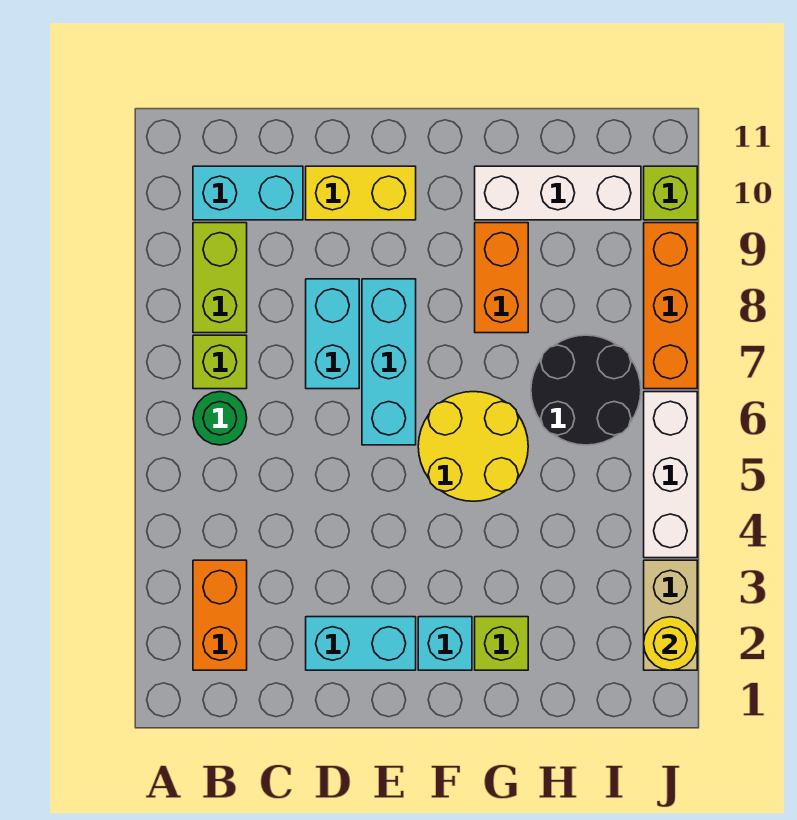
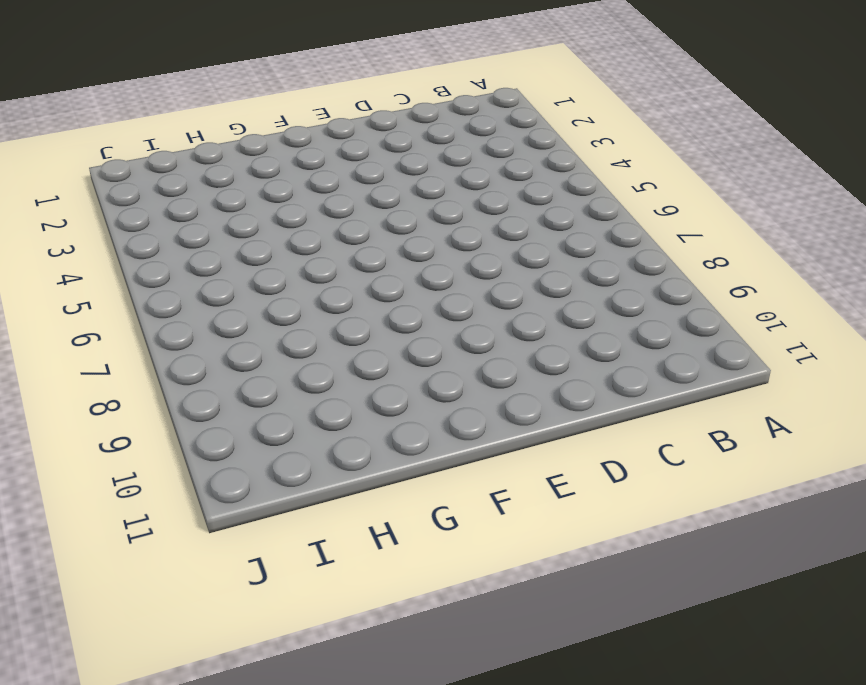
none -> orange brick B2:B3 level 1
none -> green round brick B6 level 1
none -> lime brick B7 level 1

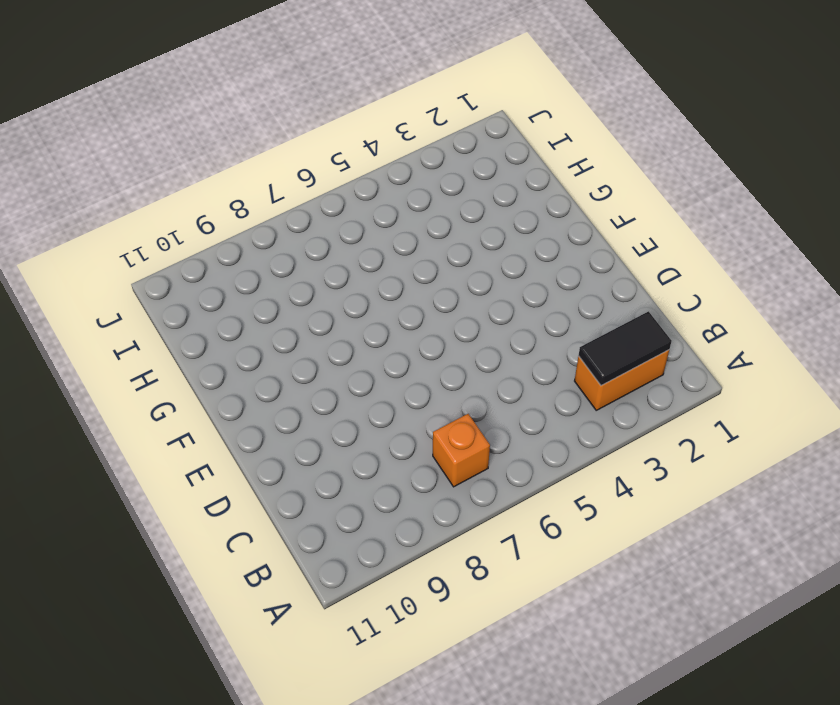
black tile B2:B3 level 2 -> none
orange brick B7 level 1 -> lime brick B7 level 1
none -> green round brick B6 level 1
none -> lime brick B8:B9 level 1
none -> cyan brick B10:C10 level 1

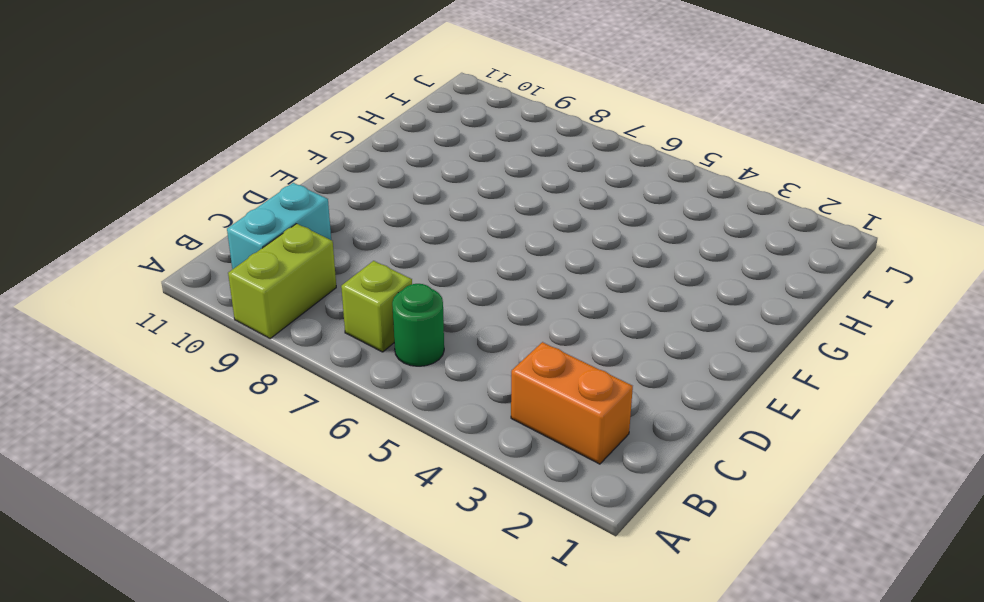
lime brick A9:B9 level 1 -> lime brick B8:B9 level 1
none -> cyan brick D2:E2 level 1
none -> cyan brick D7:D8 level 1
none -> yellow brick D10:E10 level 1

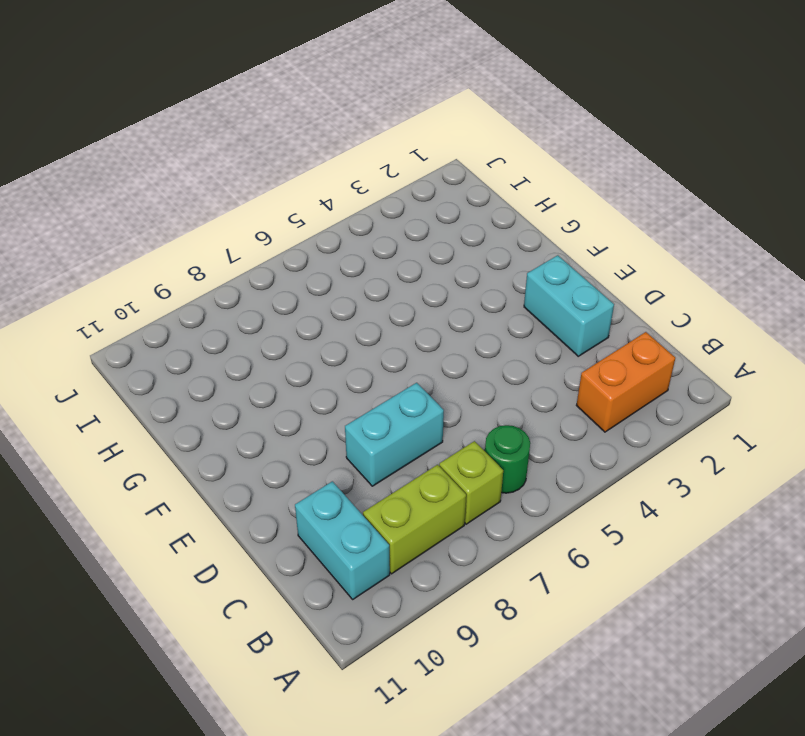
none -> yellow brick D10:E10 level 1
none -> cyan brick E6:E8 level 1
none -> cyan brick F2 level 1

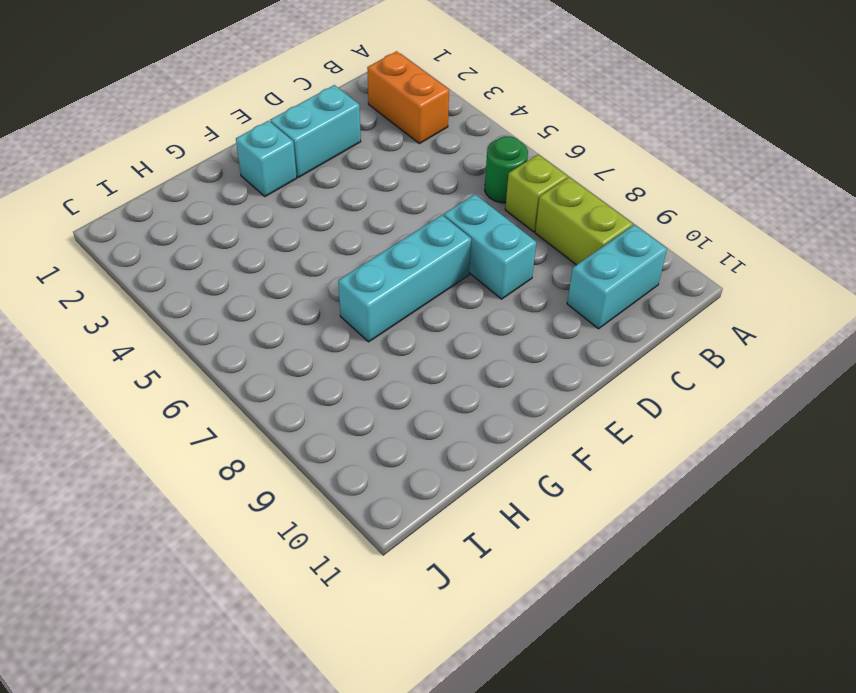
cyan brick E7:G7 level 1 -> cyan brick E6:E8 level 1
none -> yellow brick D10:E10 level 1
none -> yellow round brick F5:G6 level 1
none -> lime brick G2 level 1

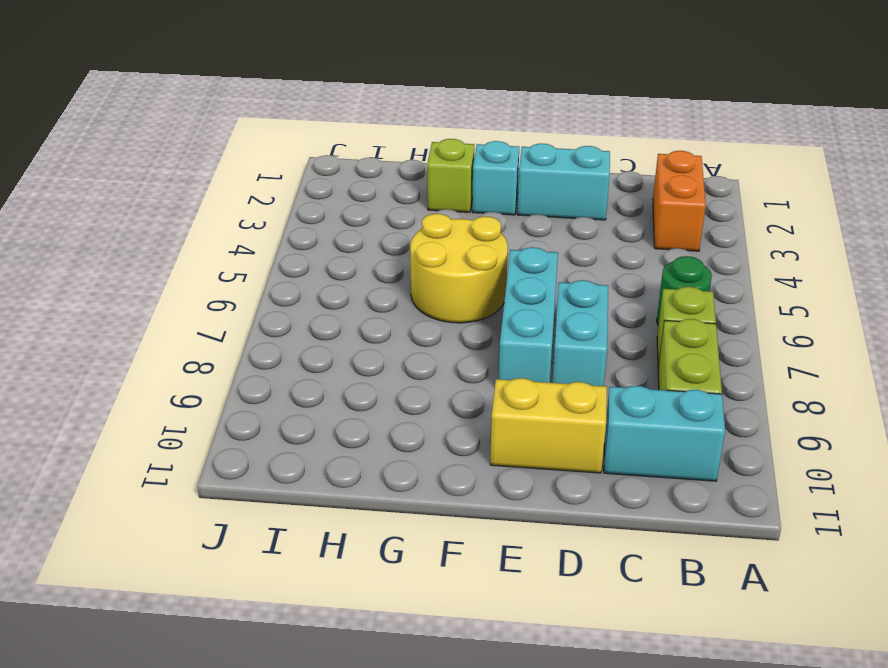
none -> orange brick G8:G9 level 1
none -> white brick G10:I10 level 1
none -> black round brick H6:I7 level 1

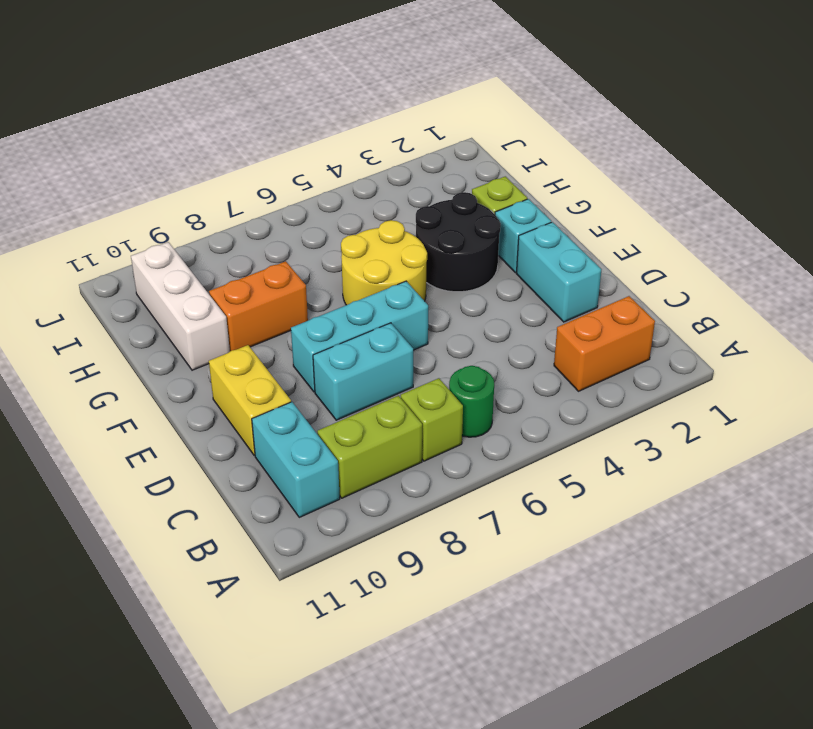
black round brick F3:G4 level 1 -> black round brick H6:I7 level 1
none -> tan brick J2:J3 level 1
none -> white brick J4:J6 level 1
none -> orange brick J7:J9 level 1

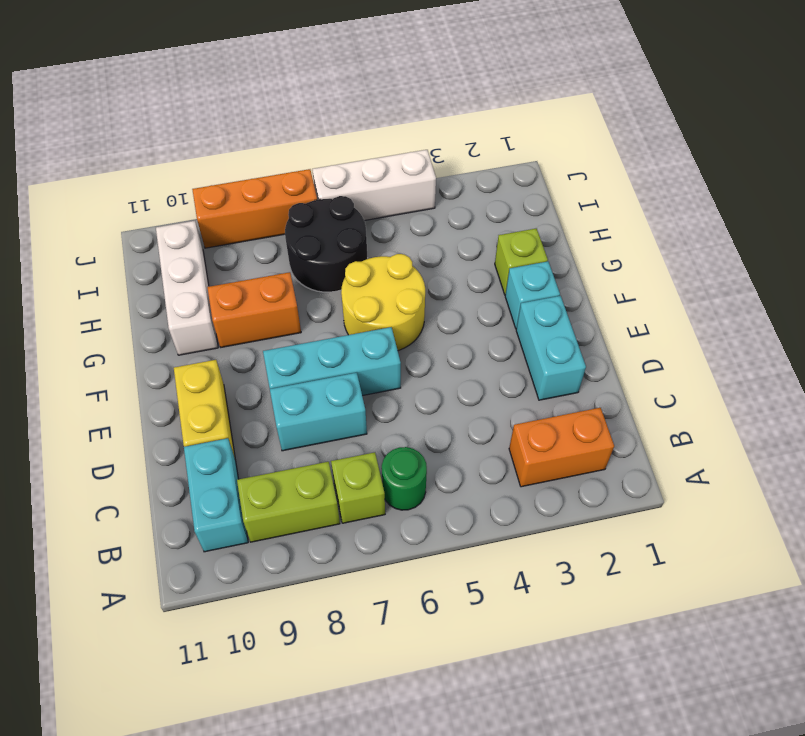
none -> tan brick J2:J3 level 1
none -> lime brick J10 level 1
none -> yellow round brick J2 level 2

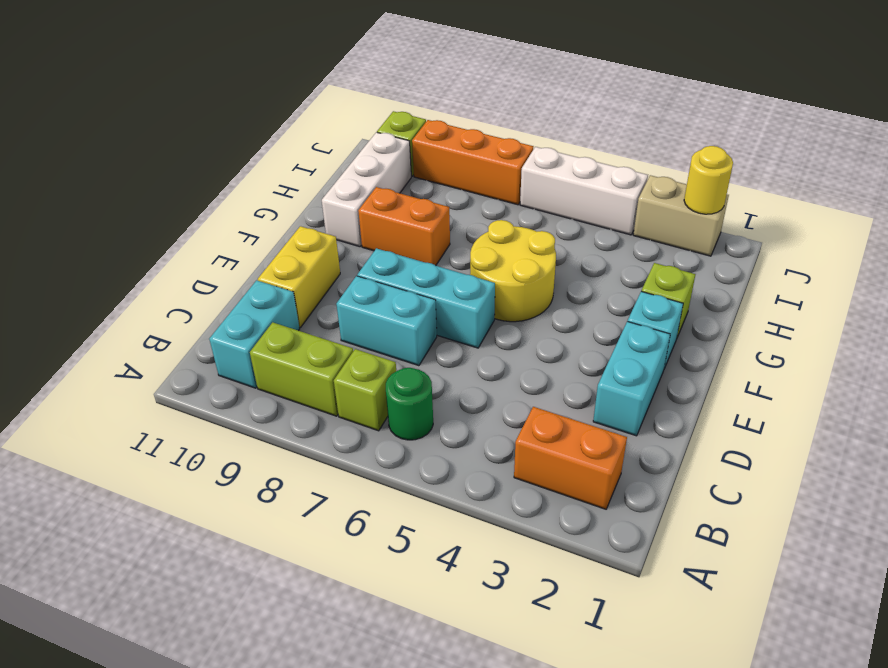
none -> black round brick H6:I7 level 1

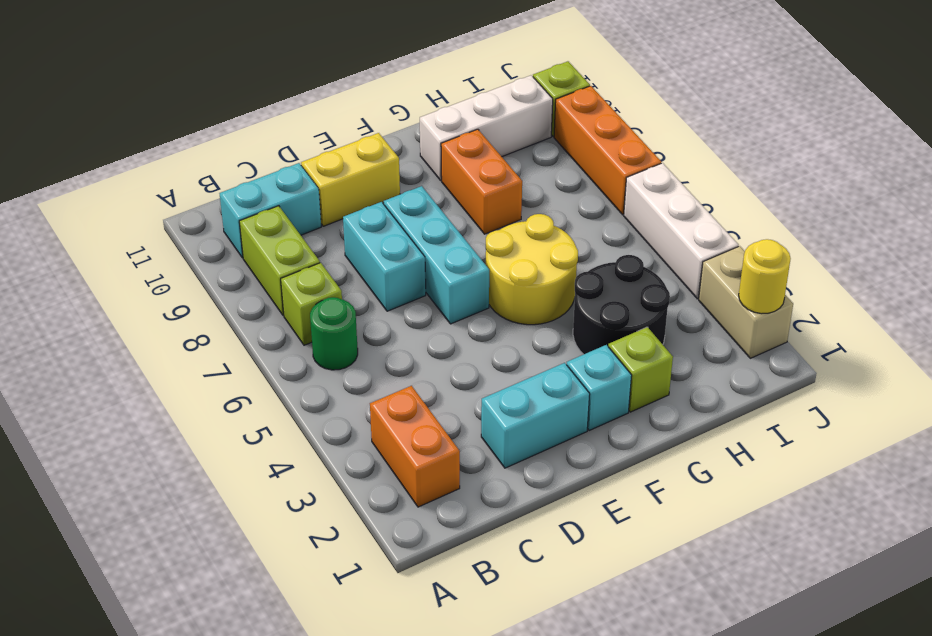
black round brick G3:H4 level 1 -> black round brick H6:I7 level 1

